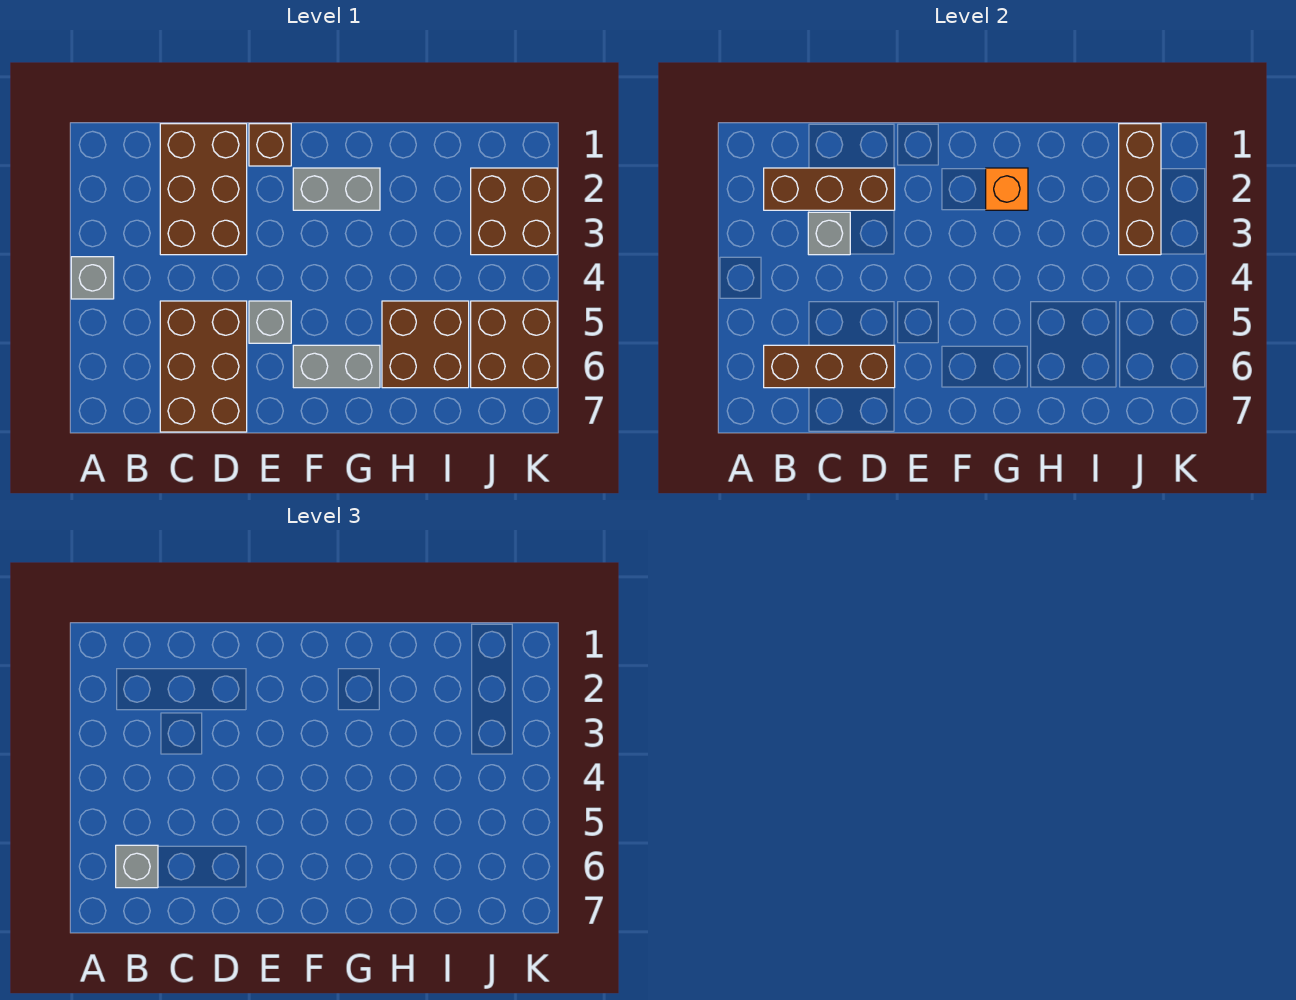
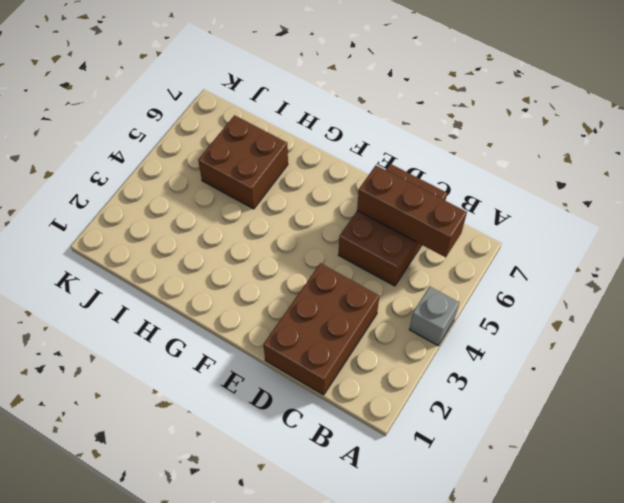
none -> brown brick E1 level 1
none -> grey brick E5 level 1
none -> grey brick F2:G2 level 1

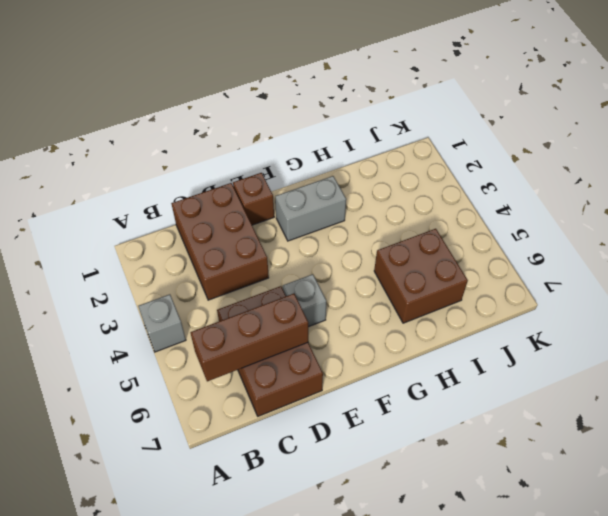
none -> grey brick F6:G6 level 1
none -> brown brick J2:K3 level 1
none -> brown brick J5:K6 level 1

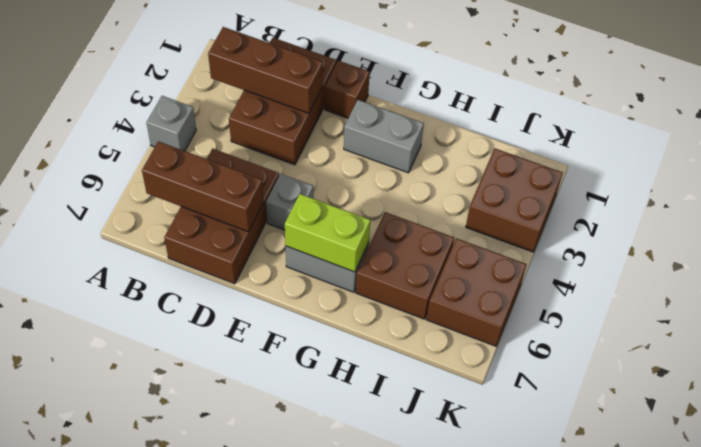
lime brick F6:G6 level 2 -> none
none -> grey brick C3 level 2
none -> orange brick G2 level 2
none -> brown brick J1:J3 level 2

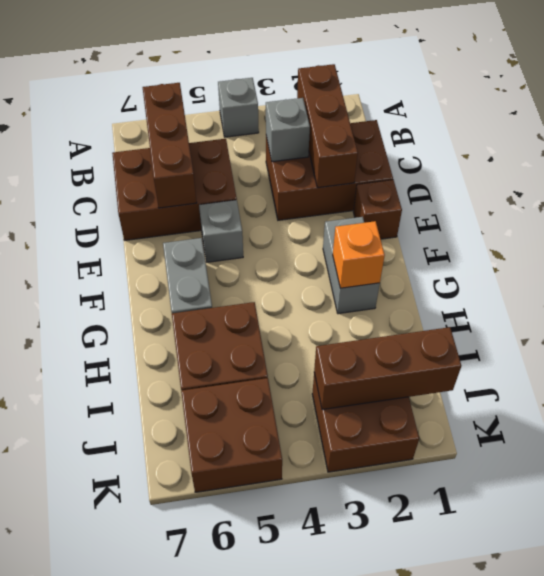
none -> grey brick B6 level 3

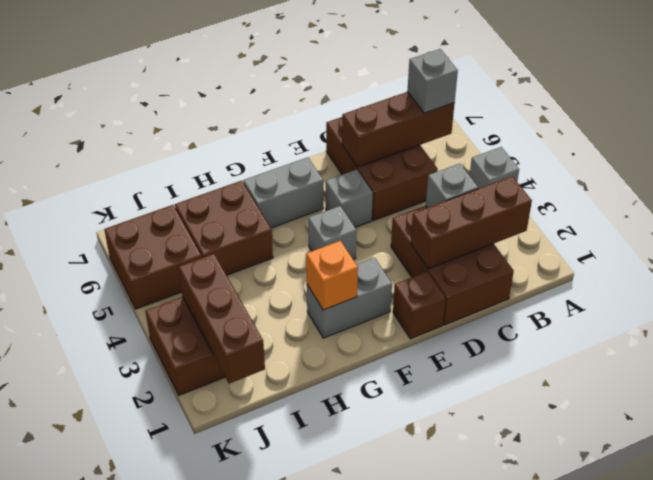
grey brick F4 level 1 -> none

